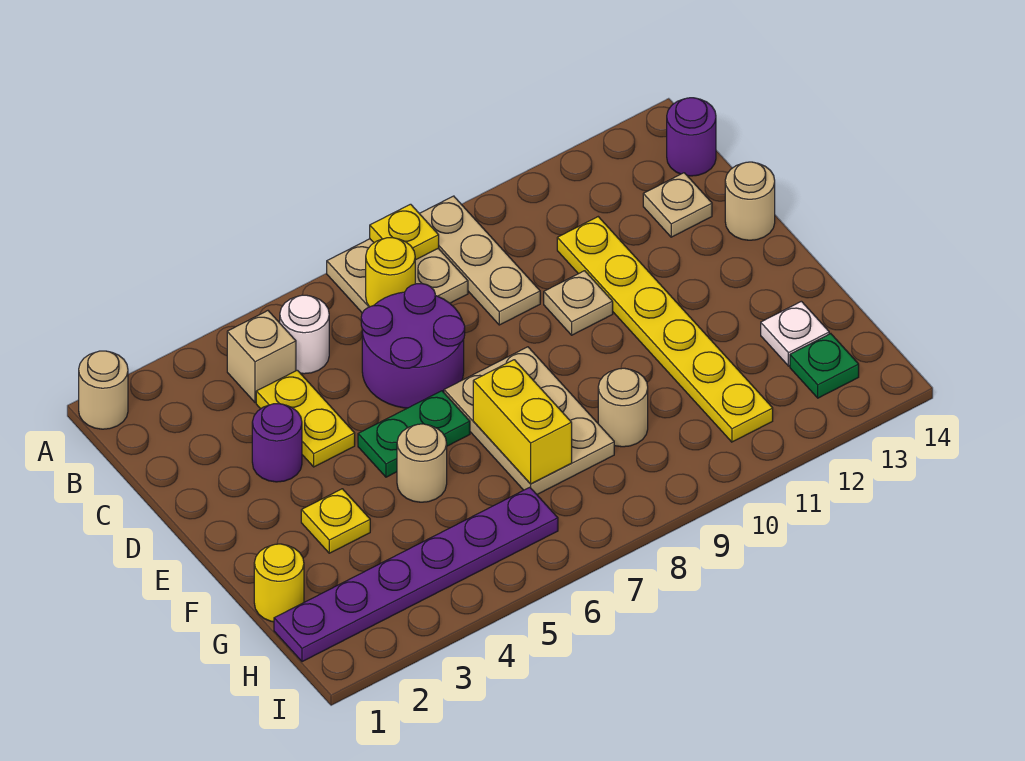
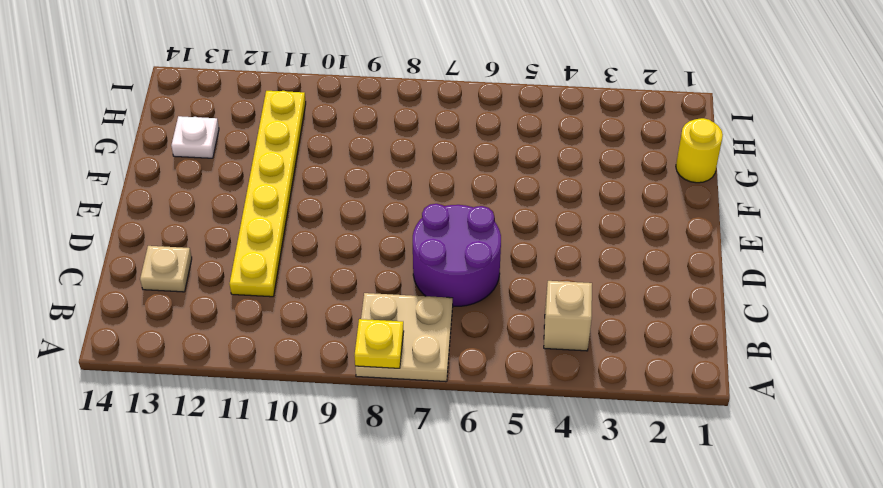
none -> tan round brick A1 level 1
none -> tan plate A9:C9 level 1
none -> white round brick B5 level 1

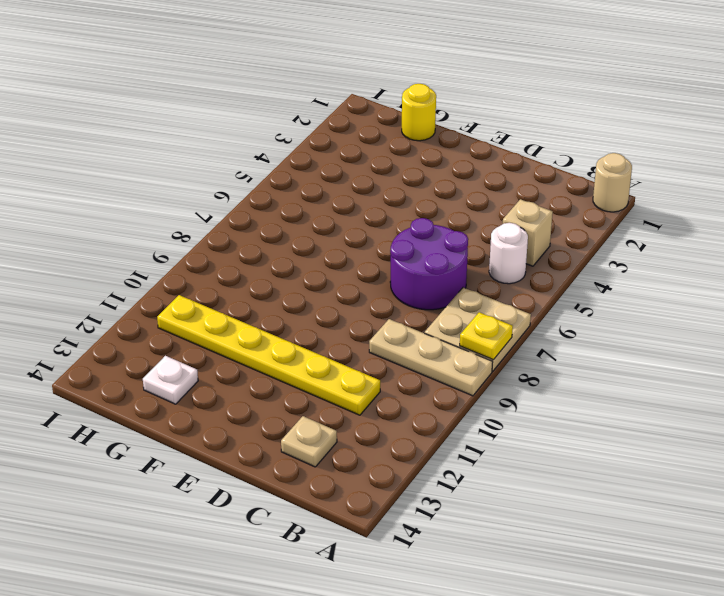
none -> purple round brick B14 level 1
none -> yellow plate C4:D4 level 1
none -> purple round brick D3 level 1

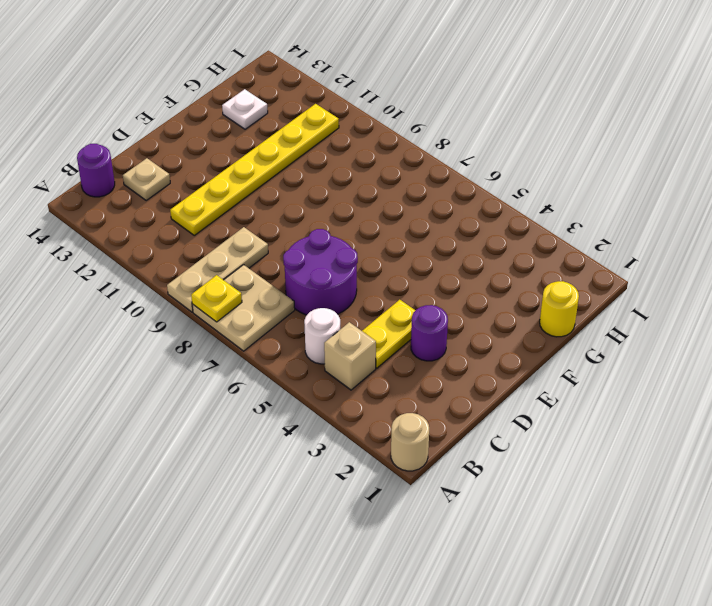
none -> tan plate D10 level 1
none -> tan round brick D14 level 1
none -> green plate E5:E6 level 1

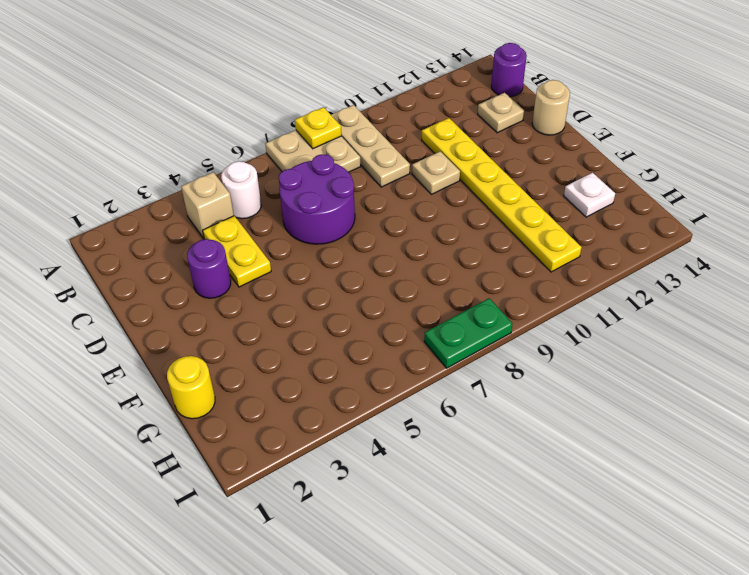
green plate I7:I8 level 1 -> green plate E5:E6 level 1
none -> tan round brick A1 level 1
none -> tan plate E7:G8 level 1
none -> yellow plate F3 level 1

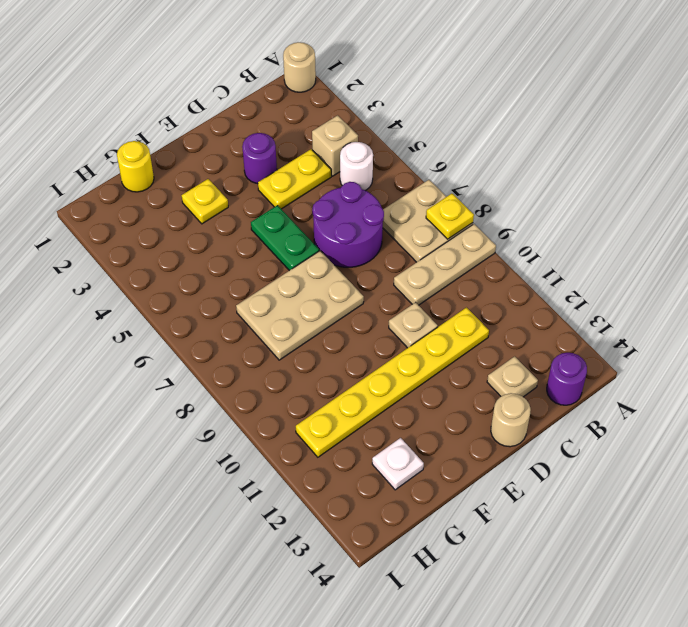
none -> tan round brick F5 level 1
none -> tan round brick G9 level 1
none -> purple plate H1:H6 level 1

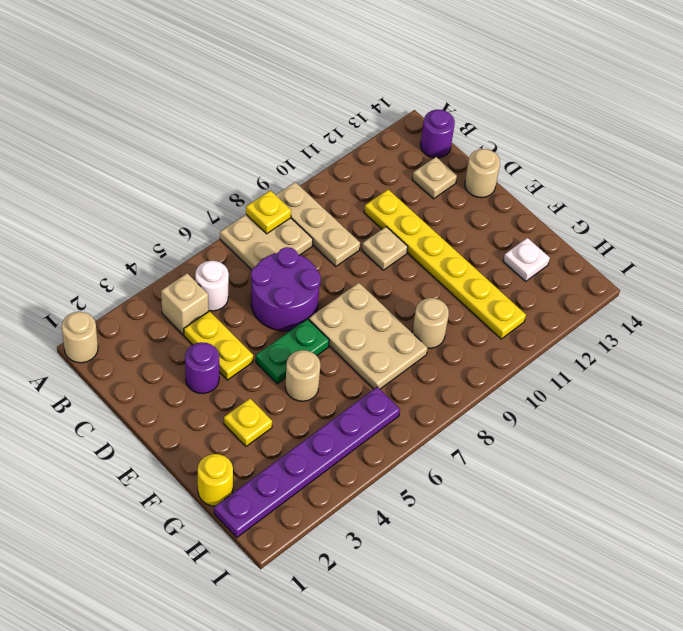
none -> green plate H13 level 1
none -> yellow round brick B7 level 2
none -> yellow brick F7:G7 level 2

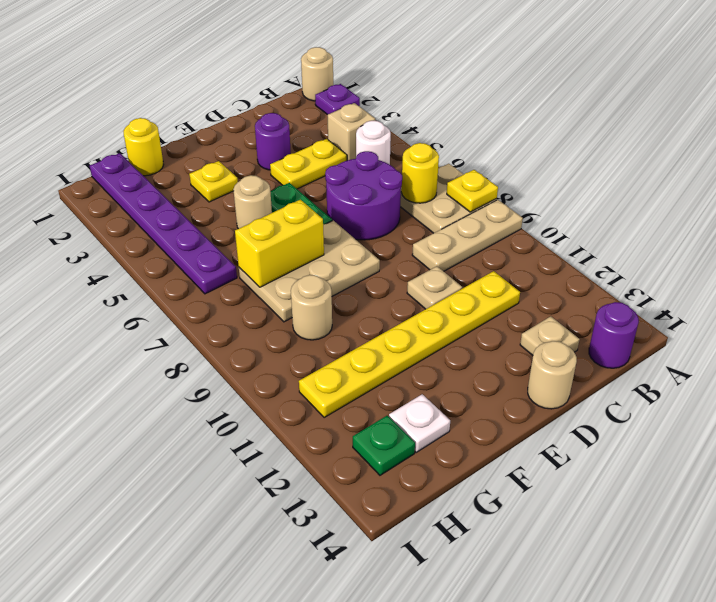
purple plate A2 level 1 -> none

